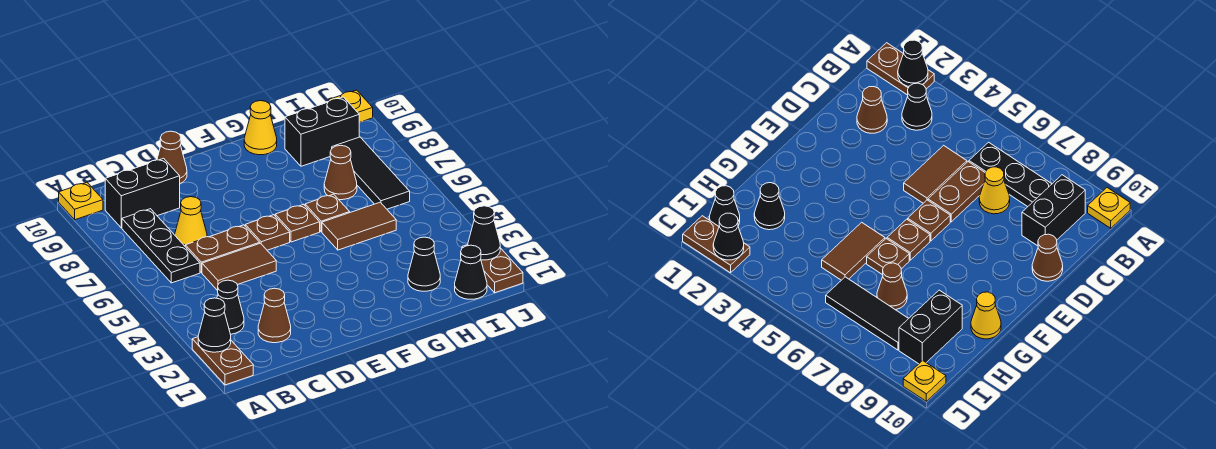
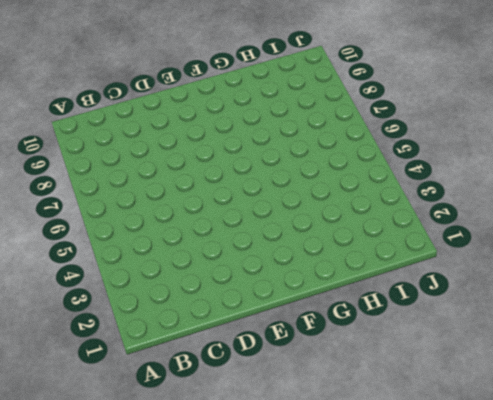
none -> brown plate A1:A2 level 1
none -> yellow plate A10 level 1
none -> black cone B3 level 1

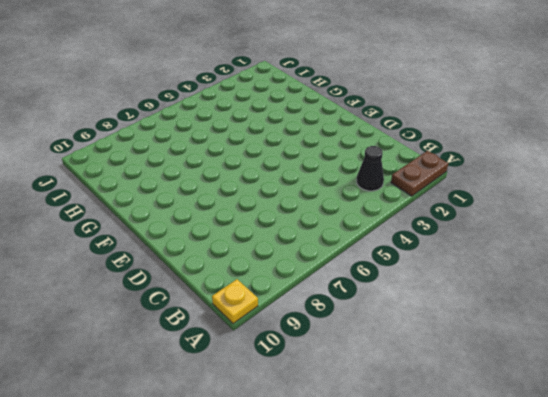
none -> black plate B6:B8 level 1
none -> black brick B9:C9 level 1
none -> brown cone C2 level 1

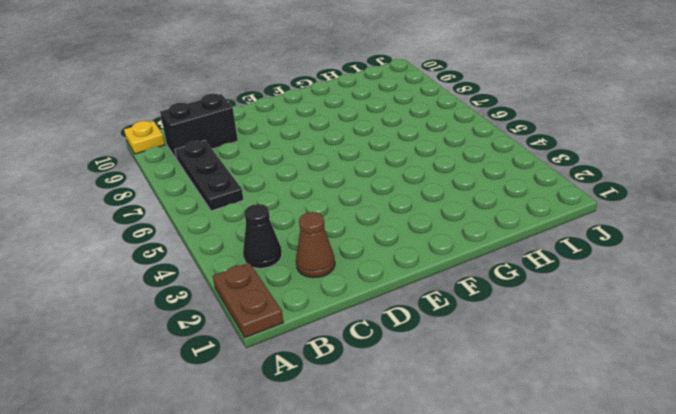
none -> brown tile C5:D5 level 1
none -> brown plate C6:D6 level 1
none -> yellow cone C7 level 1

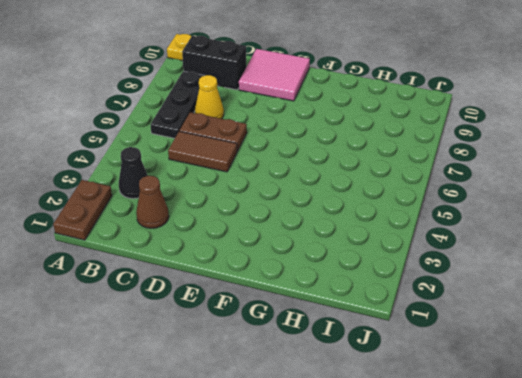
pink tile D9:E10 level 1 -> brown cone D10 level 1
none -> brown plate E6 level 1
none -> brown plate F6 level 1
none -> brown tile G5:H5 level 1

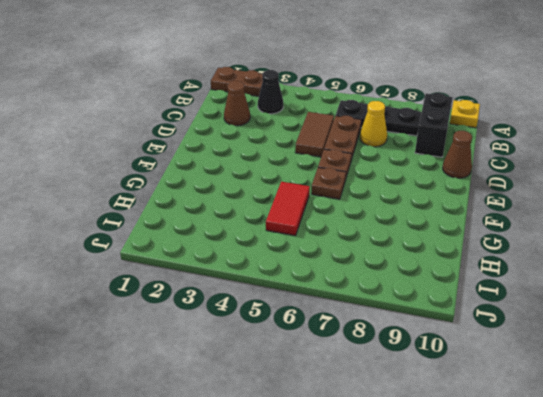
red tile G5:H5 level 1 -> brown tile G5:H5 level 1
none -> brown plate G6 level 1
none -> yellow cone G10 level 1
none -> black cone H2 level 1

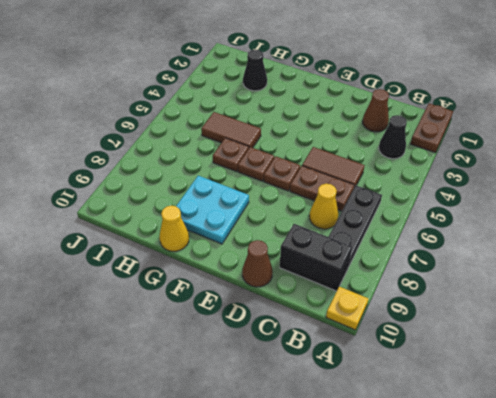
cyan plate F8:G9 level 1 -> none
none -> brown cone H7 level 1
none -> black brick H9:I9 level 1
none -> black cone I1 level 1

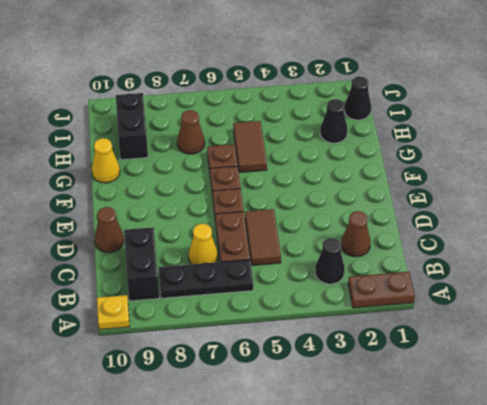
none -> black tile I6:I8 level 1
none -> brown plate J1:J2 level 1
none -> yellow plate J10 level 1

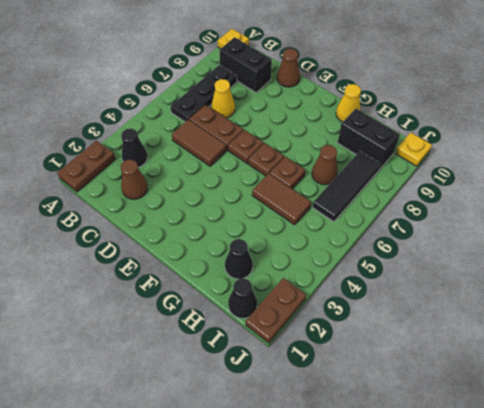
none -> black cone A2 level 2
none -> black cone J2 level 2

